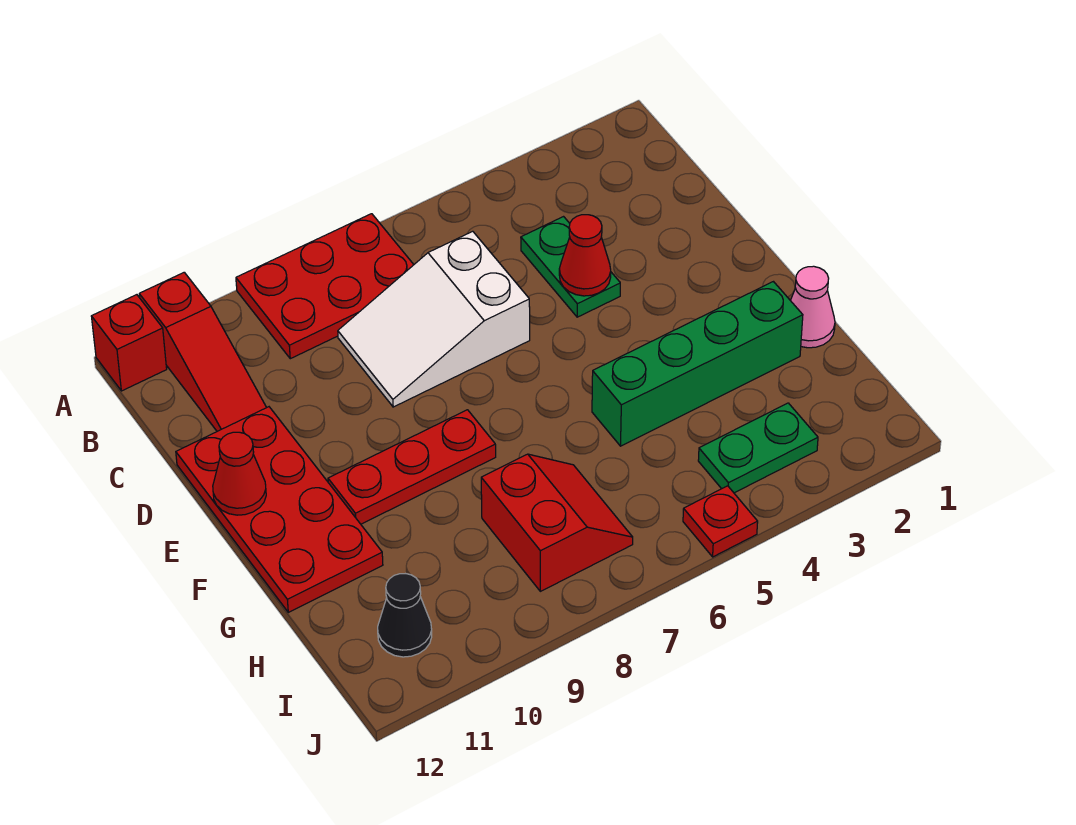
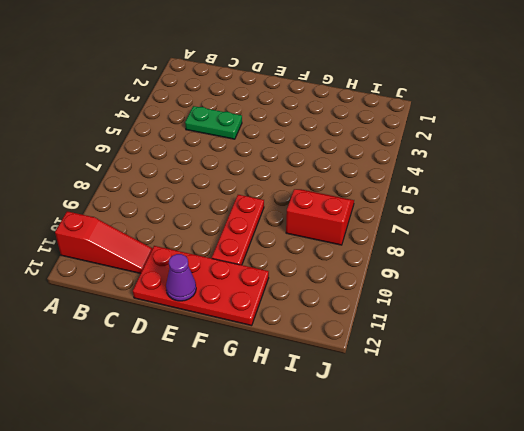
purple cone E12 level 2 -> red cone E12 level 2
none -> red plate A7:B9 level 1
none -> red brick A12 level 1
none -> white slope C6:D8 level 1 top 6

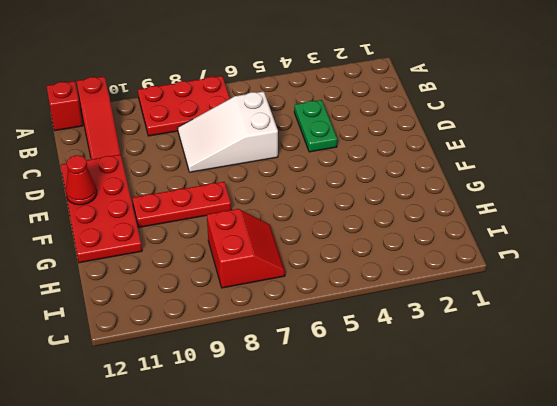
none -> pink cone G1 level 1
none -> green brick G2:G5 level 1
none -> green plate I3:I4 level 1

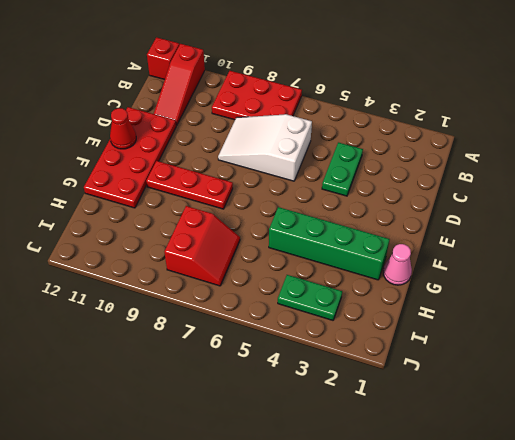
none -> black cone I11 level 1
none -> red plate J5 level 1
none -> red cone D4 level 2

